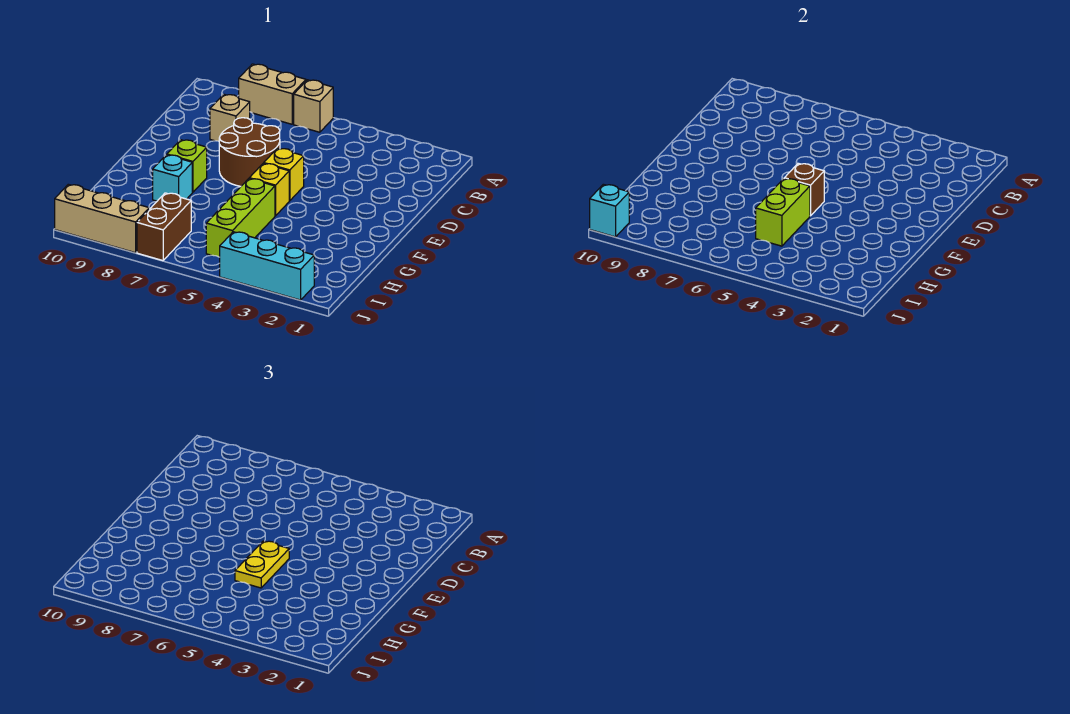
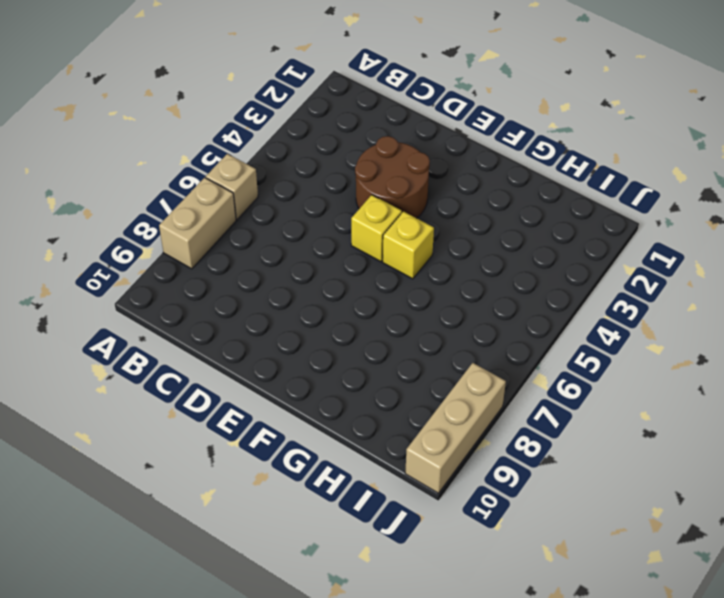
brown round brick D3:E4 level 1 -> brown round brick D6:E7 level 1
none -> tan brick C8 level 1
none -> lime brick F8 level 1
none -> lime brick G5:I5 level 1

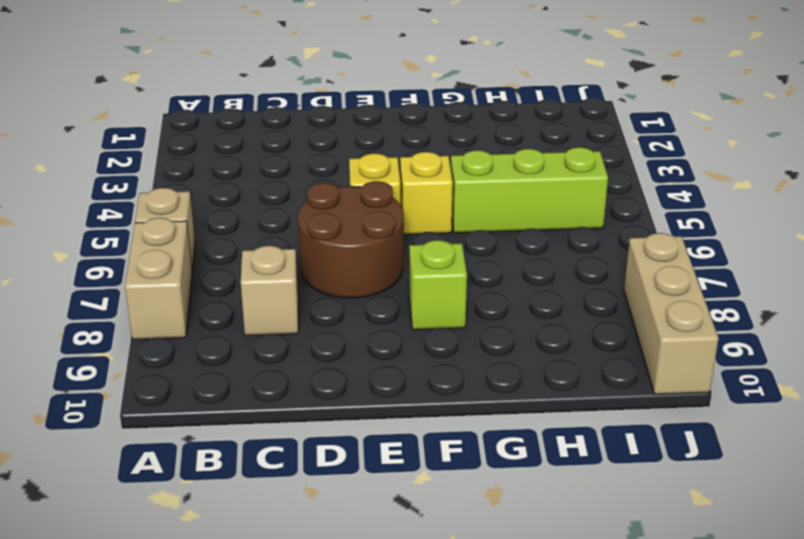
none -> cyan brick G8 level 1
none -> brown brick I7:J7 level 1
none -> cyan brick J2:J4 level 1

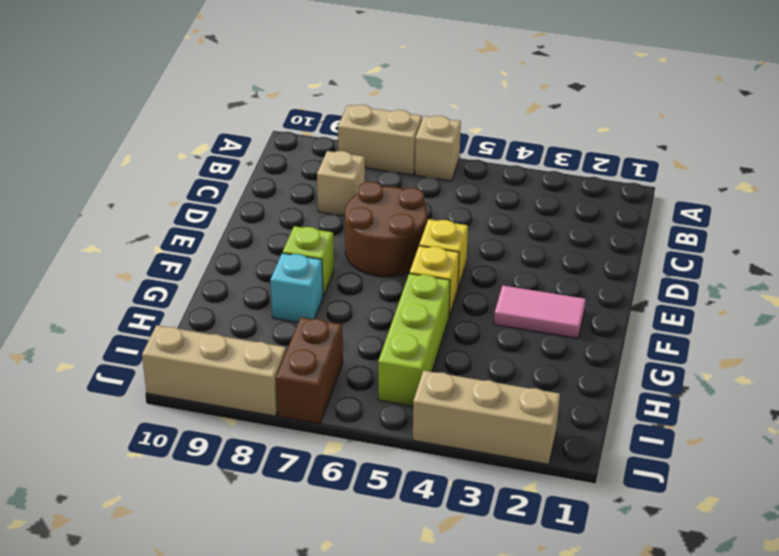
pink tile F2:F3 level 1 -> none
tan brick J2:J4 level 1 -> cyan brick J2:J4 level 1
none -> brown brick F5 level 2
none -> lime brick G5:H5 level 2
none -> cyan brick J10 level 2

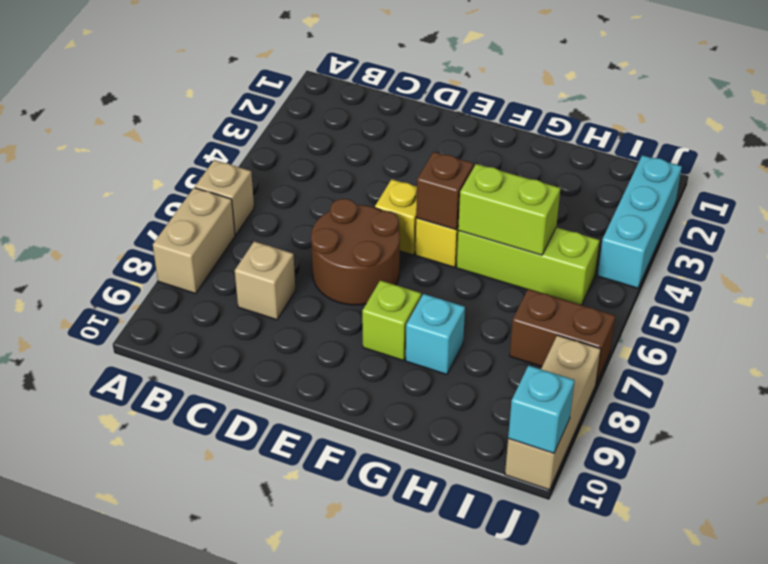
none -> yellow plate F5:G5 level 3

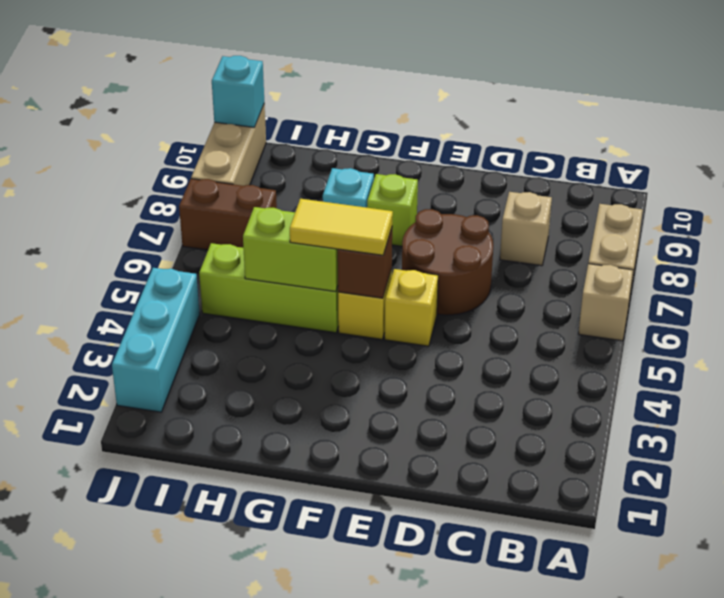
yellow tile F5:G5 level 3 -> yellow plate F5:G5 level 3

